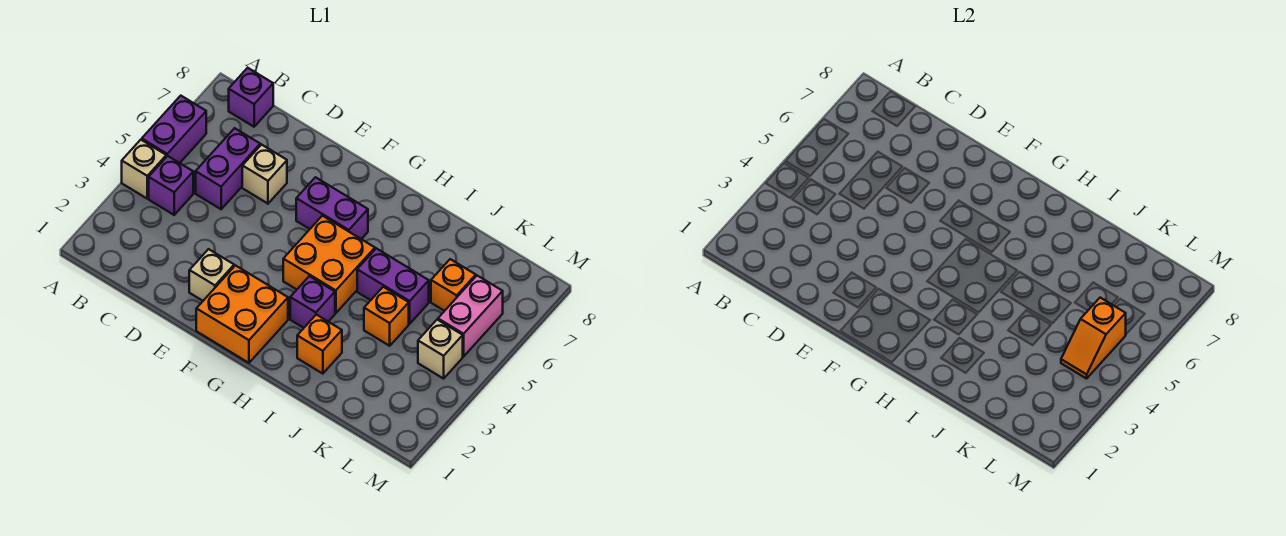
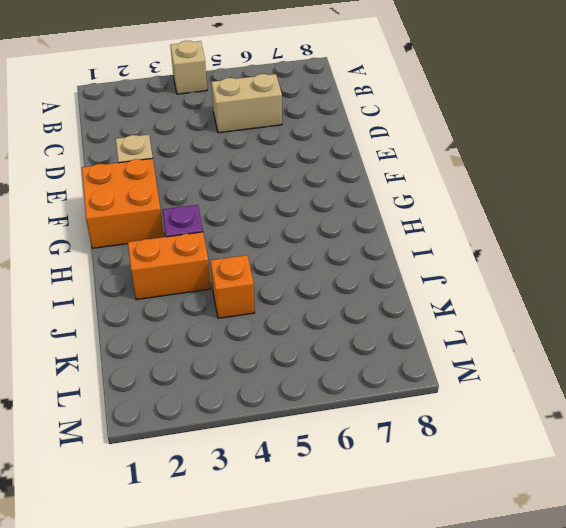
tan brick C5:C6 level 1 -> purple brick C5:C6 level 1
orange brick I2:I3 level 1 -> orange brick I2 level 1
none -> purple brick A5:A6 level 1
none -> purple brick B4 level 1
none -> purple brick B8 level 1

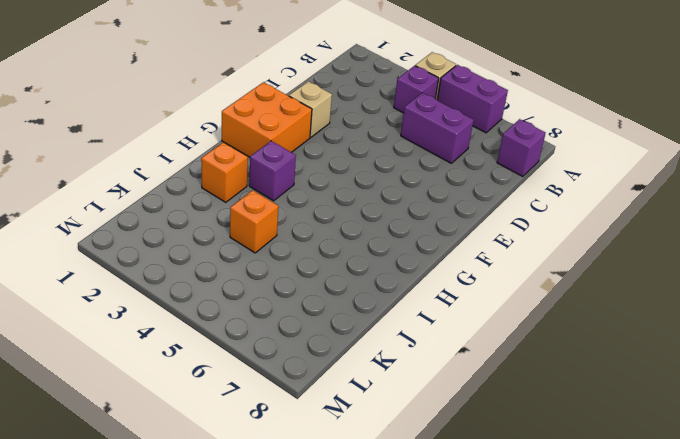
none -> tan brick D6 level 1
none -> purple brick F6:G6 level 1
none -> orange brick G4:H5 level 1

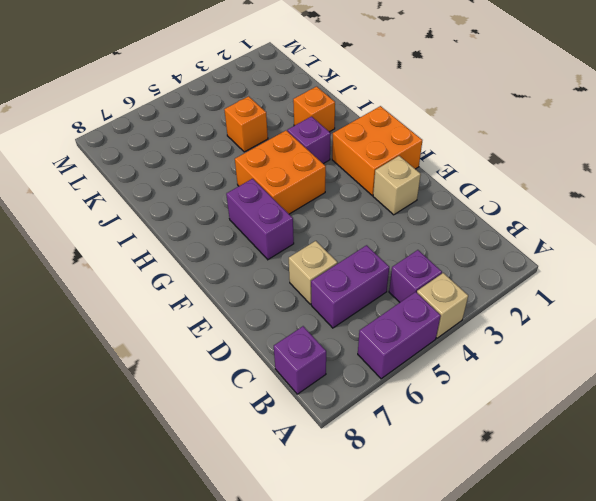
none -> purple brick I5:J5 level 1
none -> orange brick K6 level 1
none -> tan brick L4 level 1

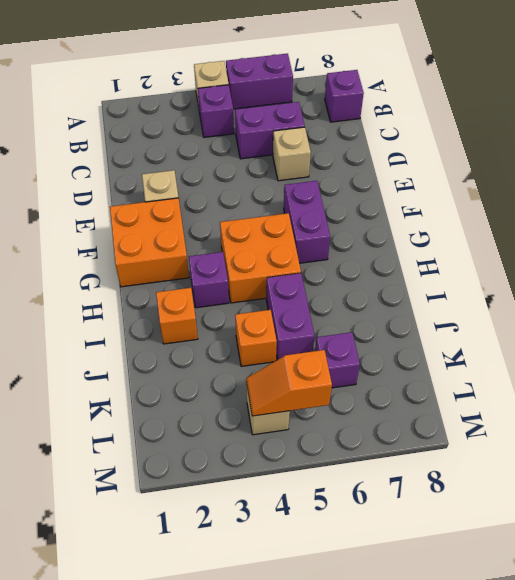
purple brick K6 level 1 -> orange brick K6 level 1
none -> pink brick L5:L6 level 1

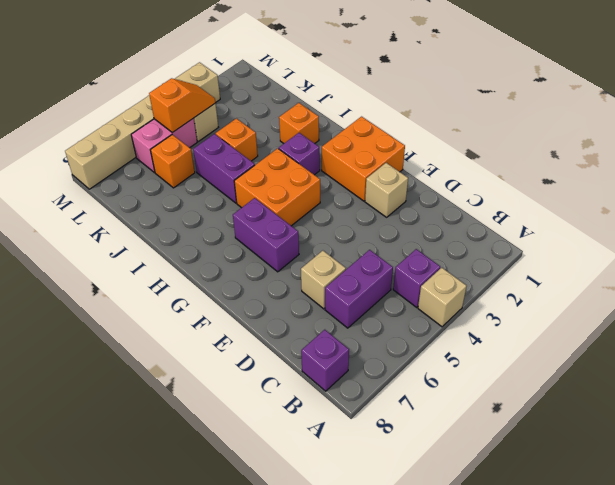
tan brick M3:M8 level 1 -> none
none -> purple brick A5:A6 level 1

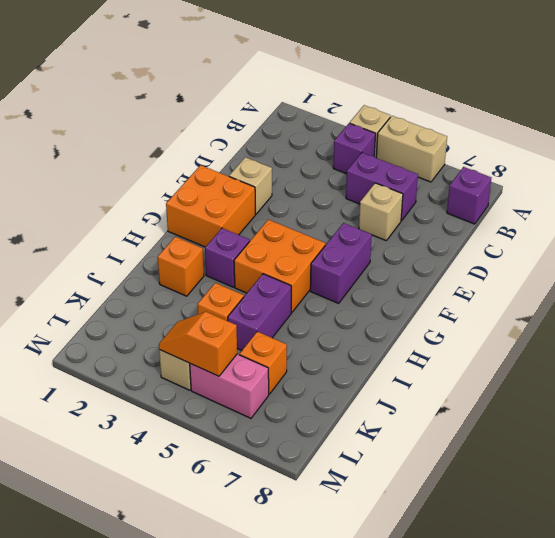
tan brick A5:A6 level 1 -> purple brick A5:A6 level 1

